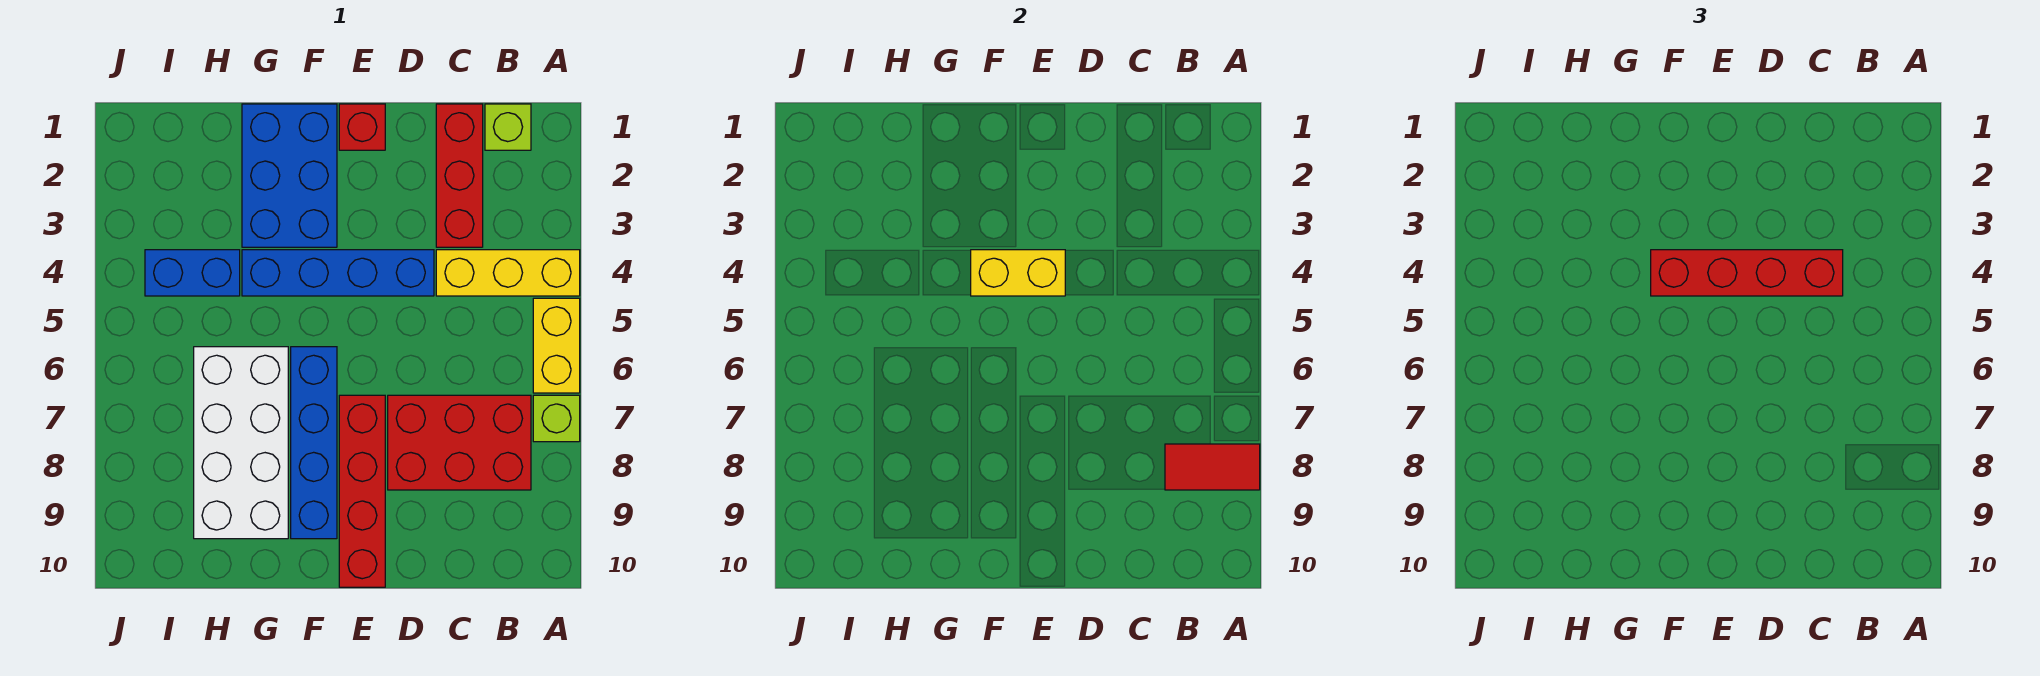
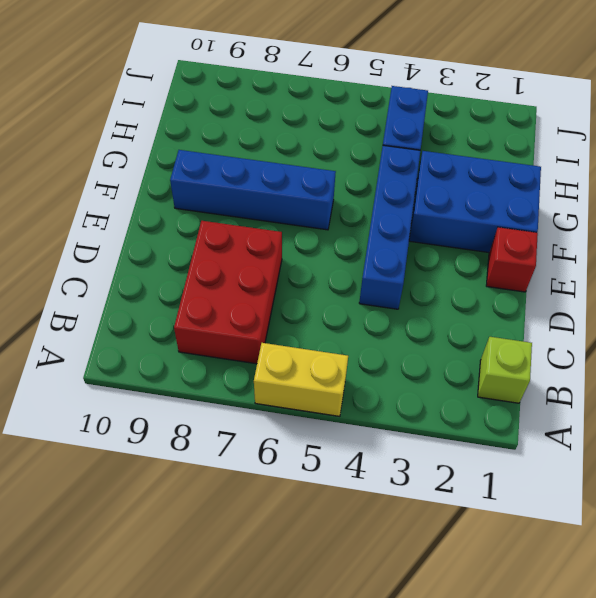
none -> yellow brick A4:C4 level 1
none -> lime brick A7 level 1
none -> red brick C1:C3 level 1

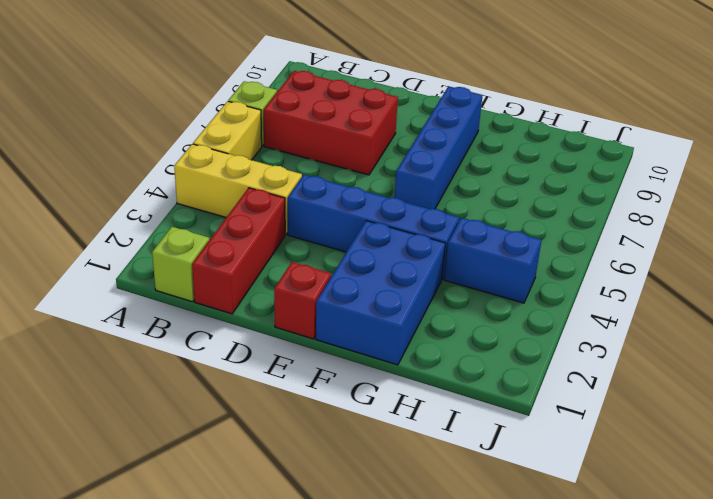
none -> red brick E7:E10 level 1
none -> white brick G6:H9 level 1
none -> red tile A8:B8 level 2

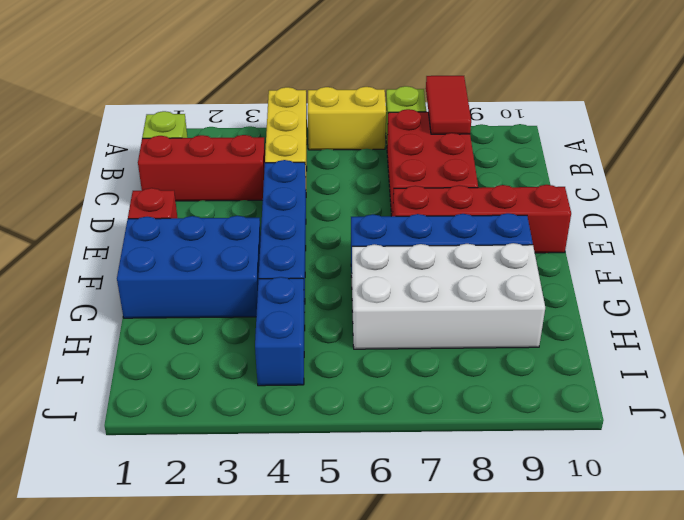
none -> yellow brick E4:F4 level 2
none -> red brick C4:F4 level 3

